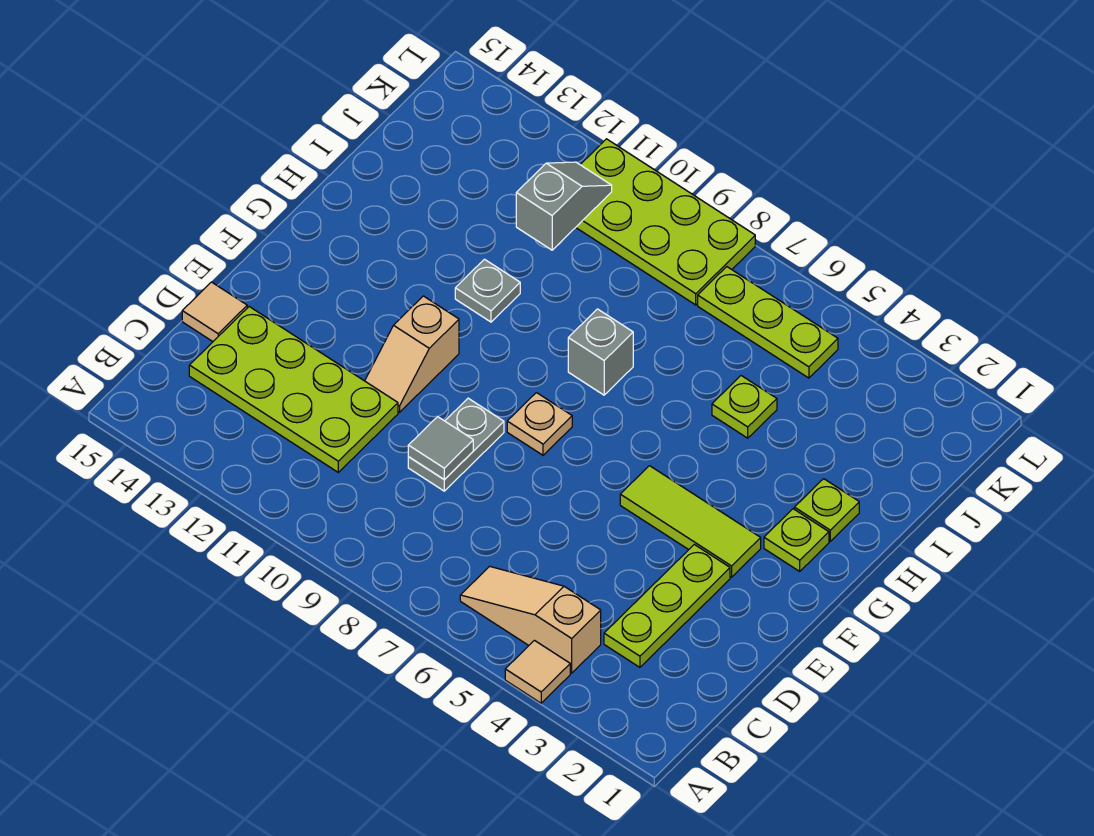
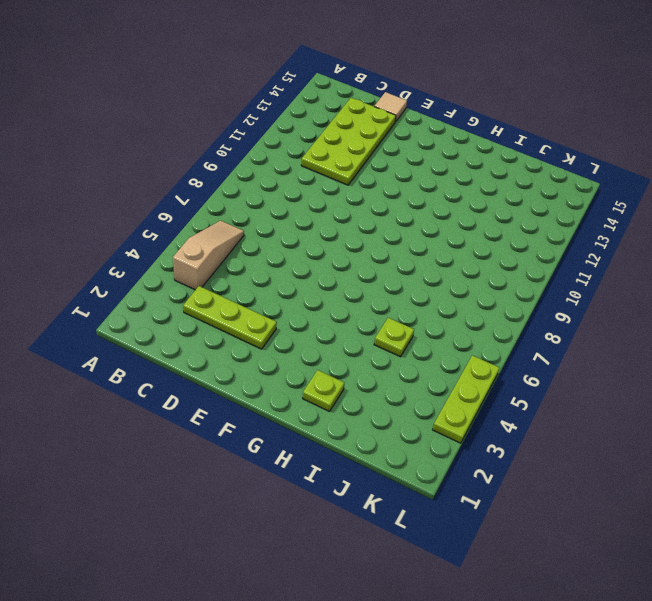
lime plate L3:L5 level 1 -> lime plate K5:K7 level 1
none -> tan tile A4 level 1
none -> grey plate D9:E9 level 1
none -> tan slope E11:F11 level 1 top F

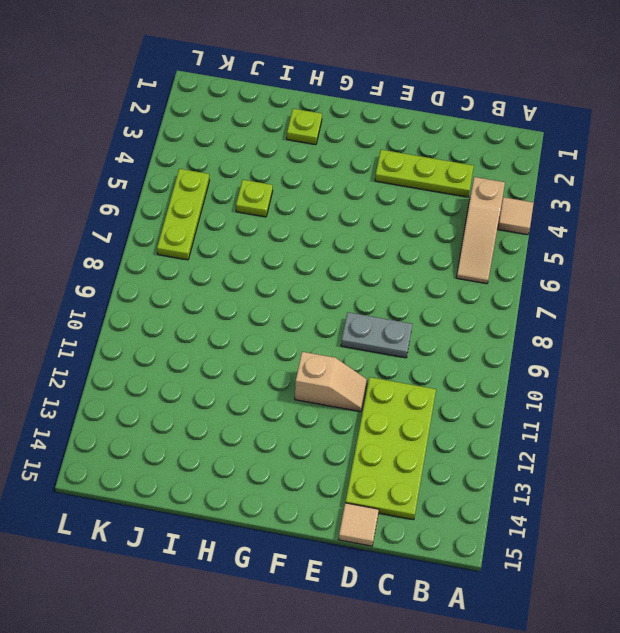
none -> lime tile F3:F5 level 1
none -> tan plate F8 level 1
none -> lime plate G2 level 1

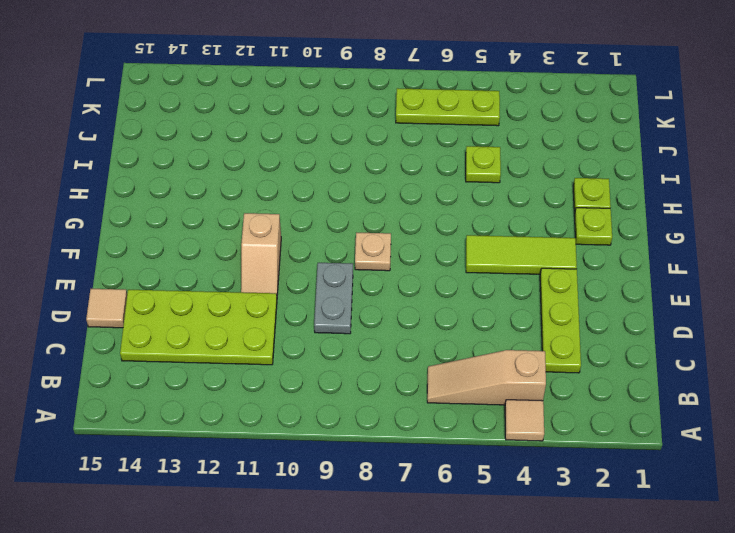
none -> grey brick H8 level 1
none -> grey plate H11 level 1
none -> lime plate K8:L11 level 1

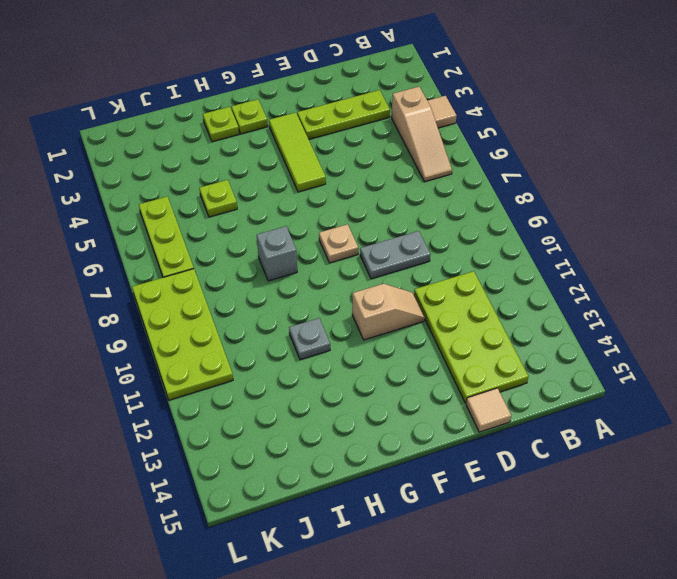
none -> grey tile D9 level 2
none -> grey slope J11:K11 level 2 top J

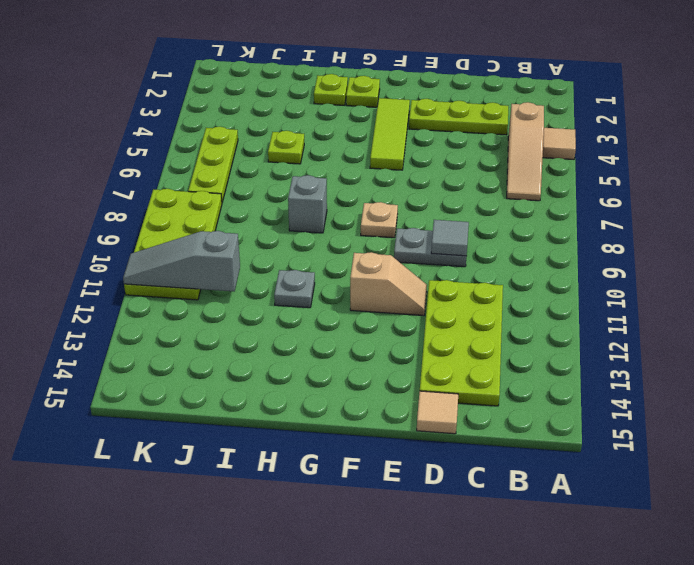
grey slope J11:L11 level 2 top J -> grey slope J11:K11 level 2 top J

